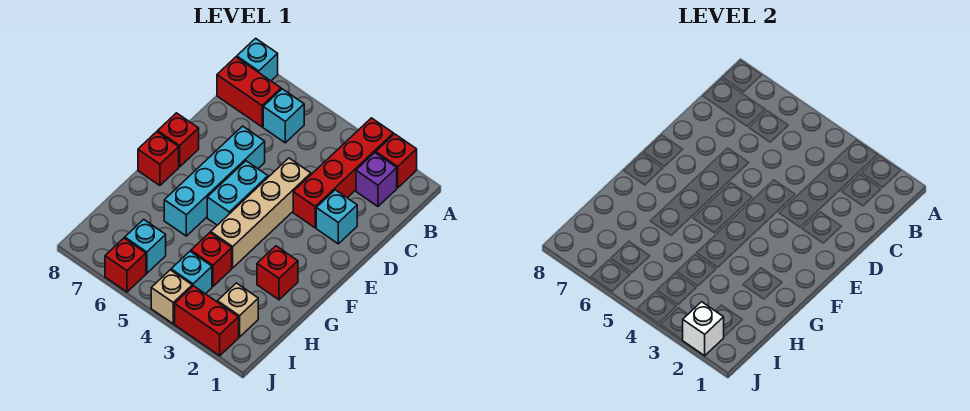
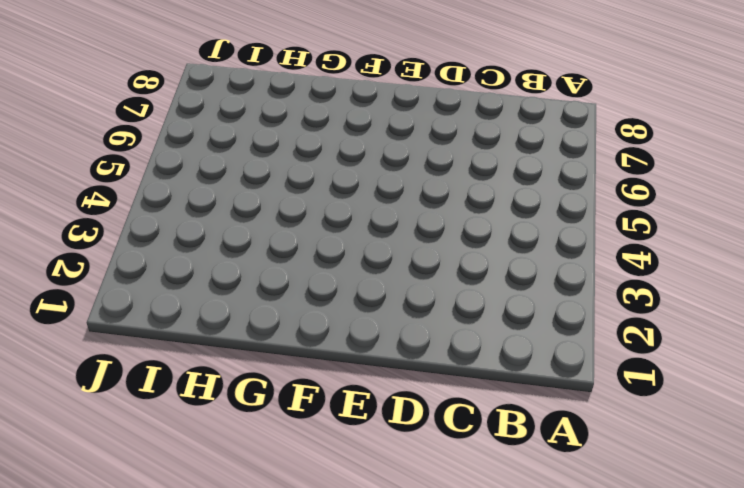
none -> red brick A2 level 1
none -> red brick A3:D3 level 1
none -> cyan brick A8 level 1

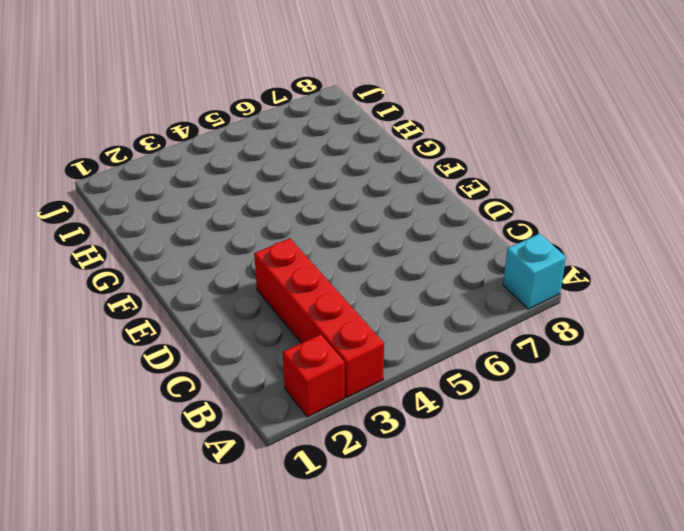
none -> purple brick B2 level 1
none -> cyan brick B6 level 1
none -> red brick B7:B8 level 1

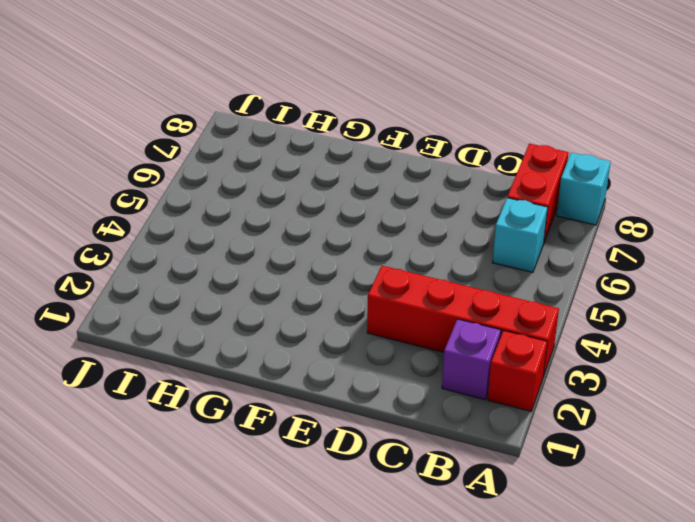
none -> cyan brick D2 level 1
none -> tan brick D4:G4 level 1
none -> cyan brick D6:G6 level 1

